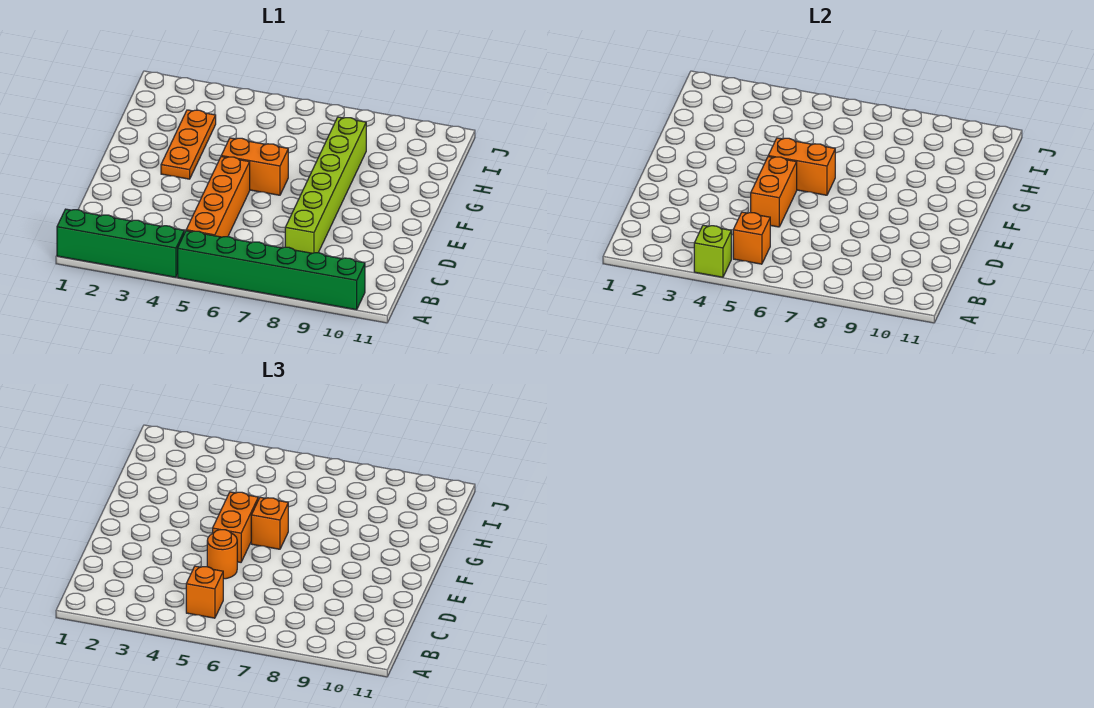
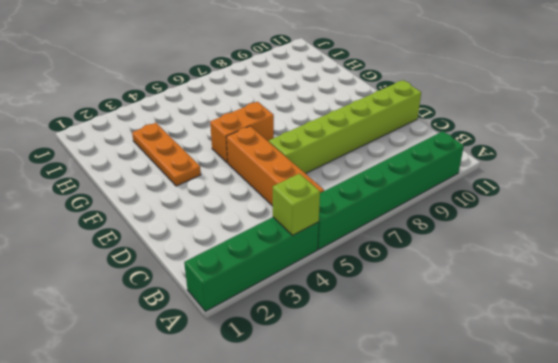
lime brick D6:D11 level 1 -> lime brick C8:H8 level 1
none -> orange brick B5 level 2
none -> orange brick D5:E5 level 2
none -> orange brick F5:F6 level 2

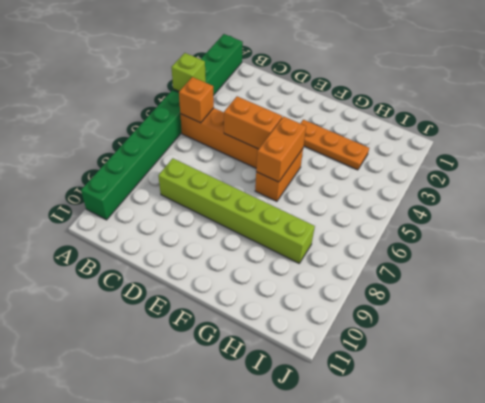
none -> orange brick B5 level 3
none -> orange round brick D5 level 3
none -> orange brick E5:F5 level 3

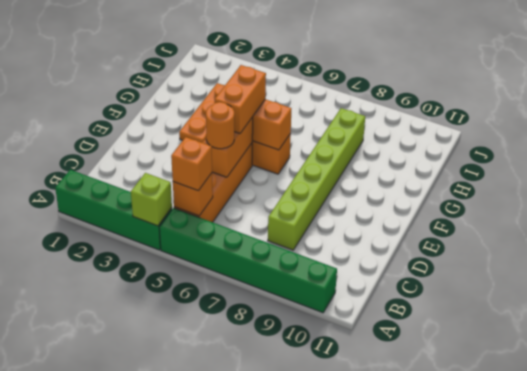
none -> orange brick F6 level 3

